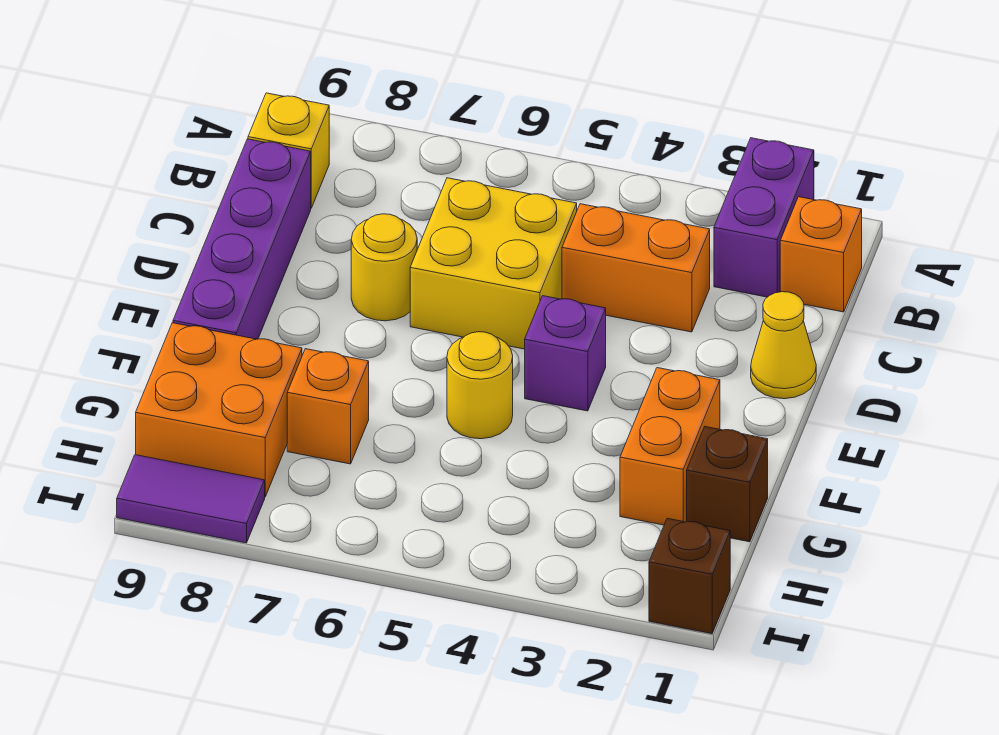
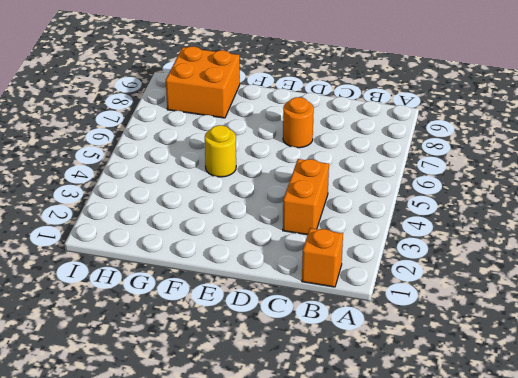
orange round brick D7 level 1 -> yellow round brick D7 level 1
none -> purple brick A2:B2 level 1
none -> yellow brick B9 level 1
none -> yellow brick C5:D6 level 1

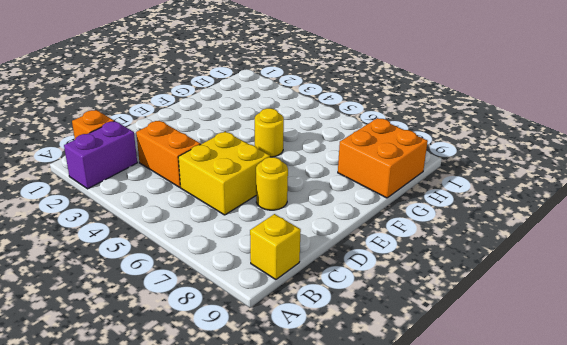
none -> purple brick C9:F9 level 1
none -> yellow cone D1 level 1
none -> purple brick E4 level 1

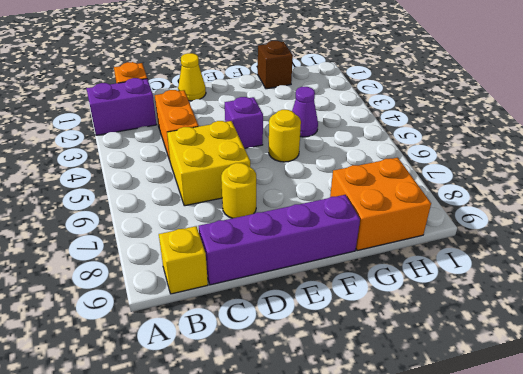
purple cone G4 level 1 -> none
none -> orange brick F2:G2 level 1
none -> orange brick G7 level 1
none -> brown brick I1 level 1

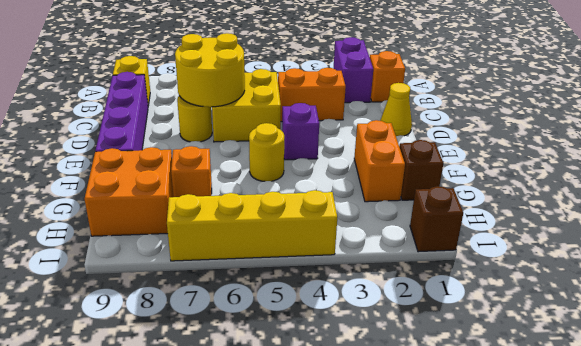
yellow round brick C6:D7 level 2 -> none
yellow brick I4:I7 level 1 -> none
none -> purple tile I8:I9 level 1

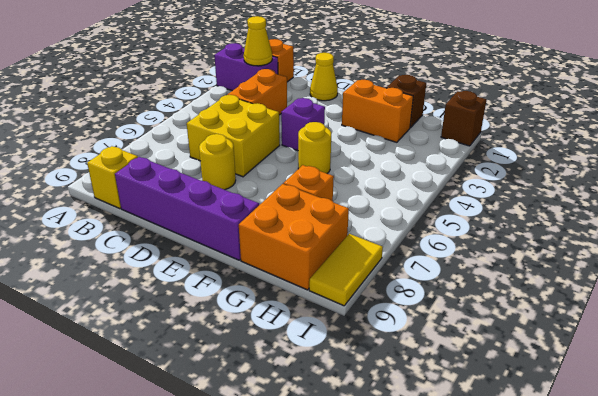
yellow cone B2 level 2 -> none
yellow tile I8:I9 level 1 -> purple tile I8:I9 level 1

